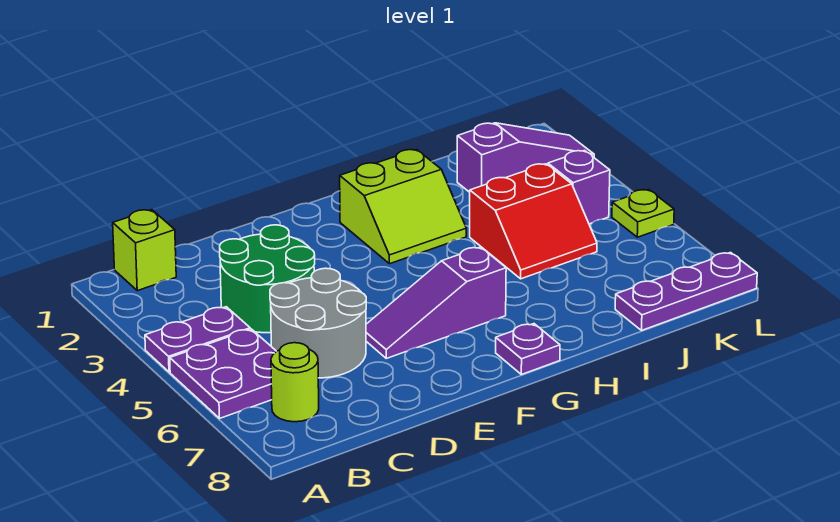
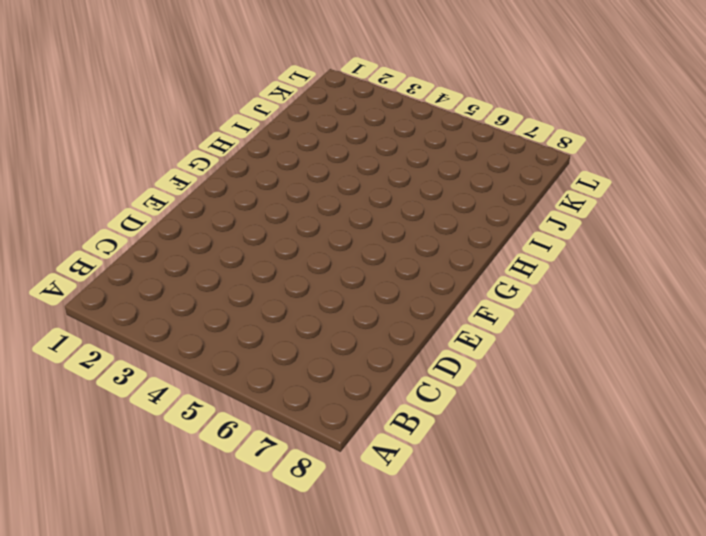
none -> purple plate A4:B4 level 1
none -> purple plate A5:B6 level 1
none -> lime brick B1 level 1

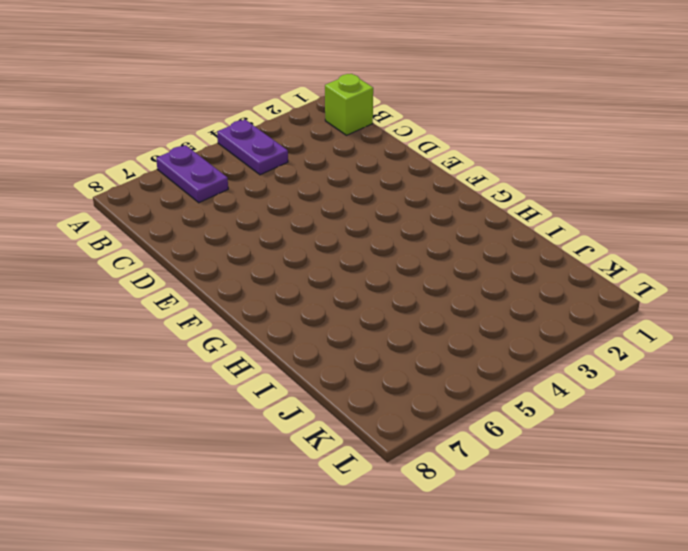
purple plate A6:B6 level 1 -> purple plate A5:B6 level 1
none -> lime round brick B7 level 1
none -> green round brick C3:D4 level 1
none -> grey round brick C5:D6 level 1

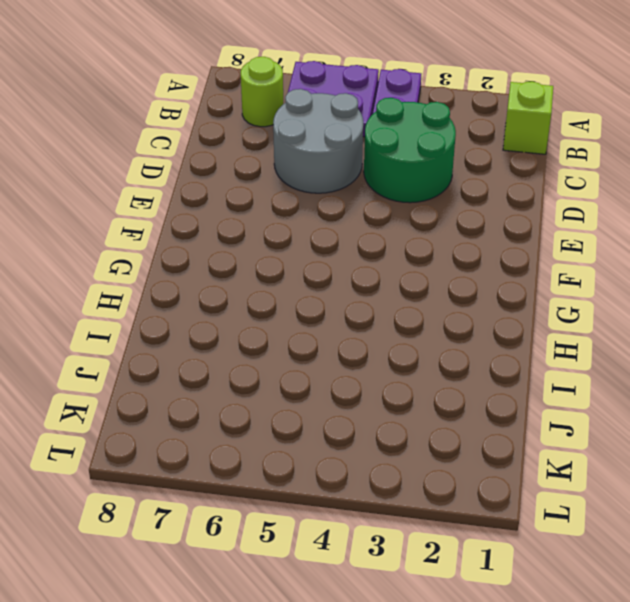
none -> purple slope E6:G6 level 1 top G
none -> lime slope G2:H3 level 1 top 2
none -> purple plate G8 level 1

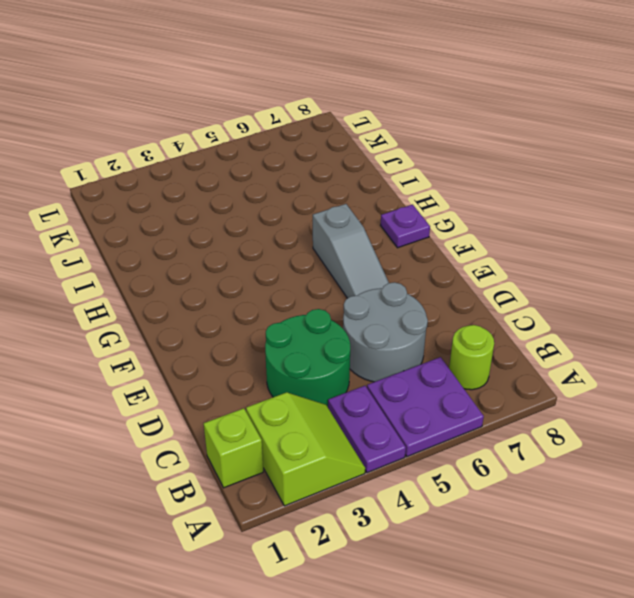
lime slope A2:B3 level 1 top 2 -> lime slope G2:H3 level 1 top 2
grey slope E6:G6 level 1 top G -> purple slope E6:G6 level 1 top G
none -> red slope I4:J5 level 1 top 4
none -> purple slope J2:L2 level 1 top J
none -> purple plate J8:L8 level 1

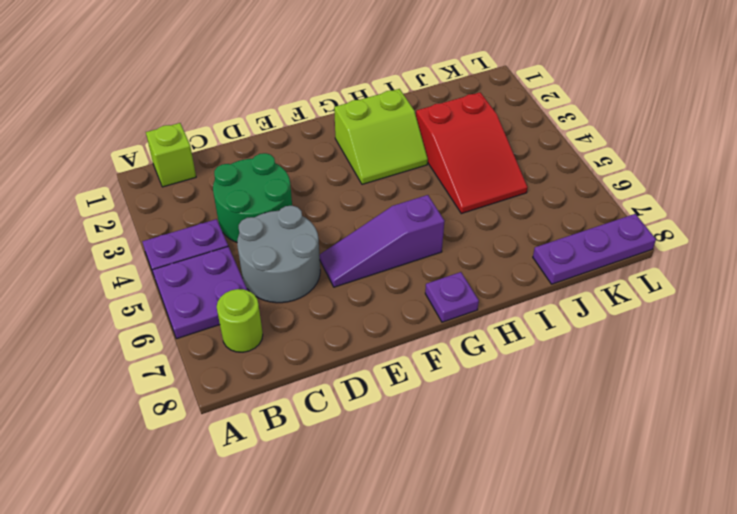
red slope I3:J5 level 1 top 3 -> red slope I4:J5 level 1 top 4
none -> purple slope J2:L2 level 1 top J
none -> purple brick K4 level 1
none -> lime plate L5 level 1

